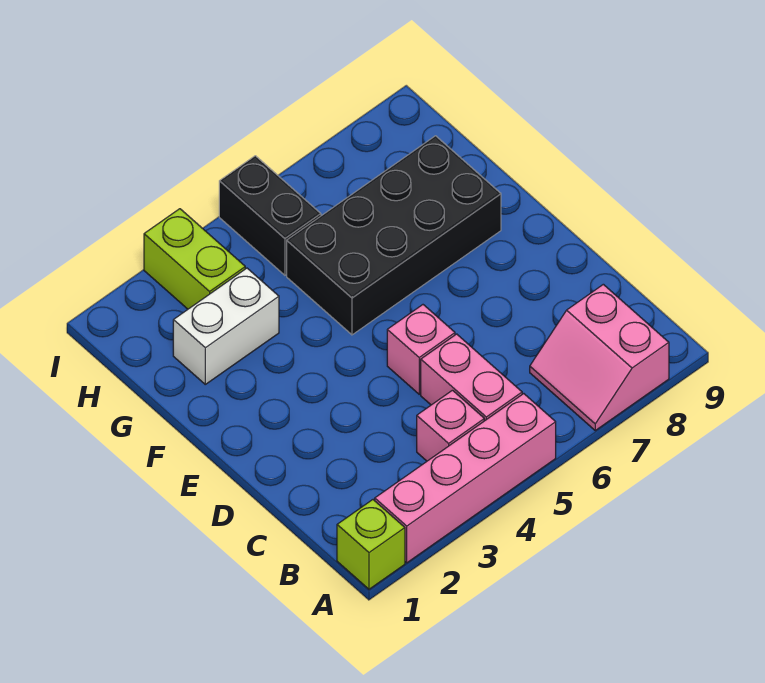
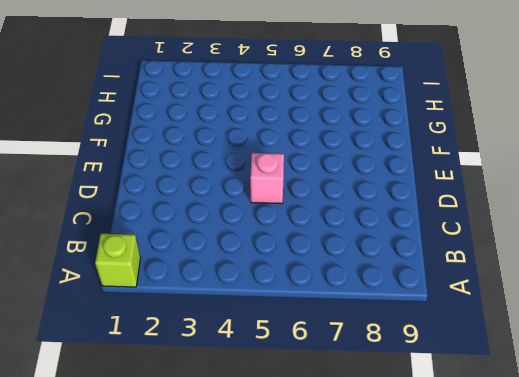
none -> pink brick A2:A5 level 1
none -> pink slope A7:B8 level 1 top 8

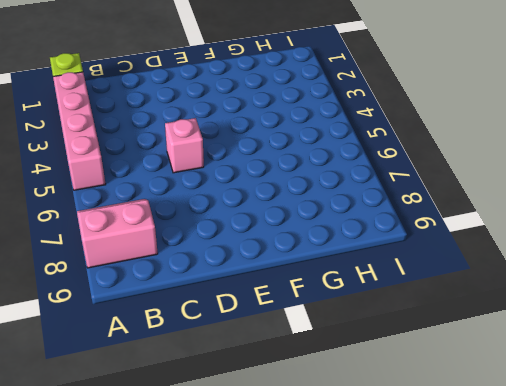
none -> pink brick B4 level 1
none -> pink brick B5:C5 level 1

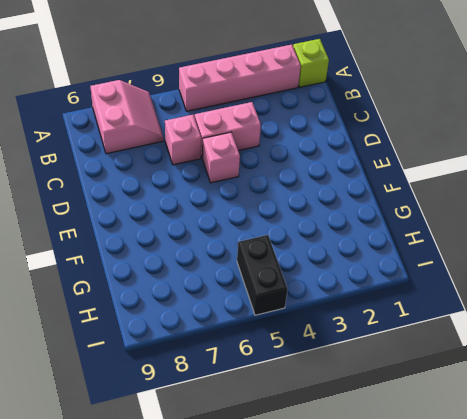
pink brick C4:C5 level 1 -> pink brick B5:C5 level 1
pink brick C6 level 1 -> pink brick B4 level 1
none -> black brick F5:G8 level 1
none -> white brick G2:G3 level 1

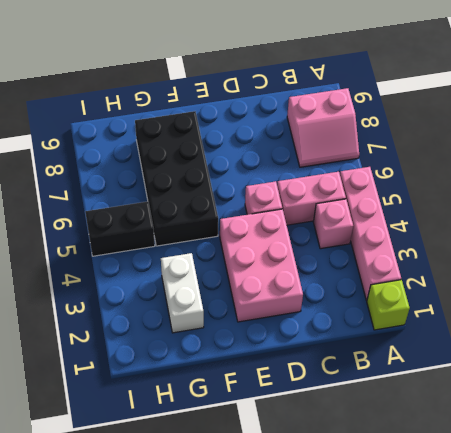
pink brick D2:E4 level 1 -> none
none -> lime brick H3:I3 level 1

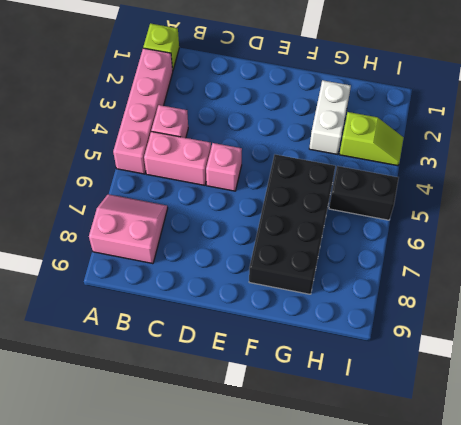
lime slope H3:I3 level 1 top H -> lime brick H3:I3 level 1

